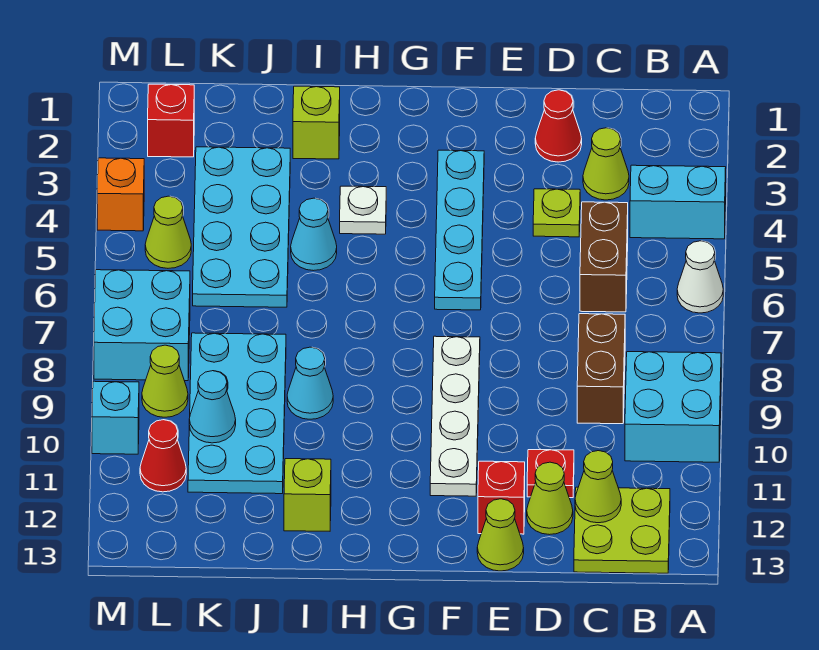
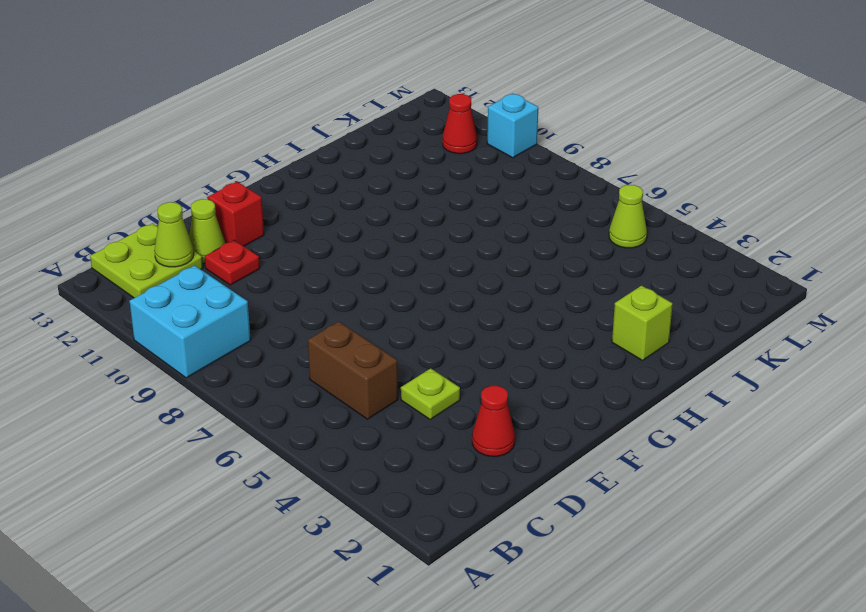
none -> cyan brick A4:B4 level 1
none -> white cone A6 level 1
none -> lime cone C3 level 1
none -> brown brick C8:C9 level 1

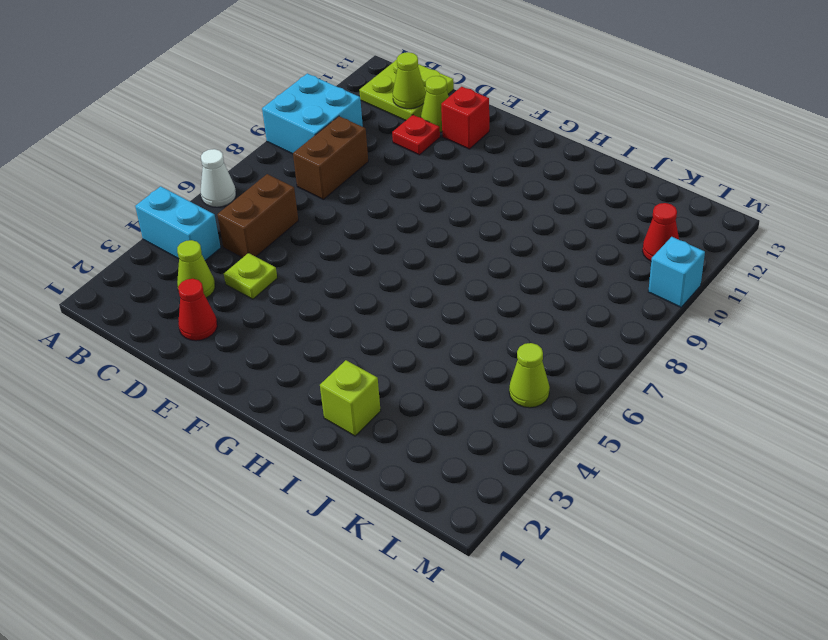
none -> lime cone E13 level 1
none -> cyan plate F3:F6 level 1
none -> white plate F8:F11 level 1
none -> white plate H4 level 1

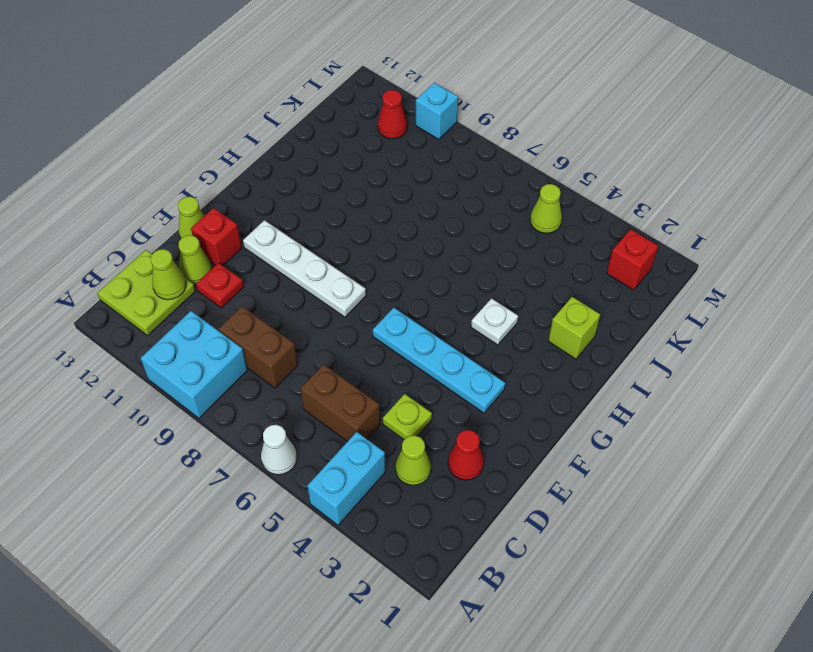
none -> cyan cone I5 level 1
none -> cyan cone I9 level 1
none -> lime brick I12 level 1
none -> cyan plate J3:K6 level 1

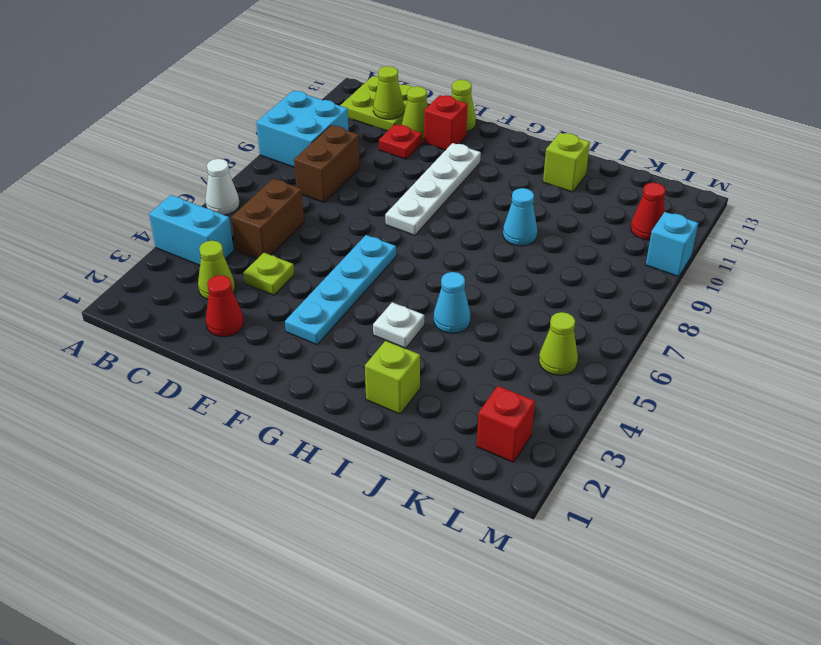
none -> cyan plate J3:K6 level 1
none -> cyan plate J8:K11 level 1
none -> cyan brick L7:M8 level 1
none -> lime cone L9 level 1

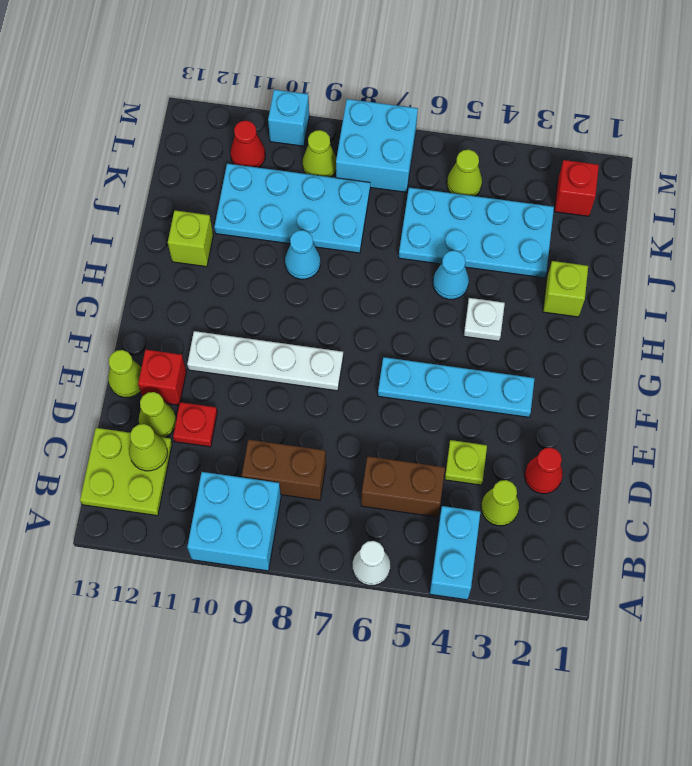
none -> orange brick M4 level 1
none -> cyan cone K10 level 2

